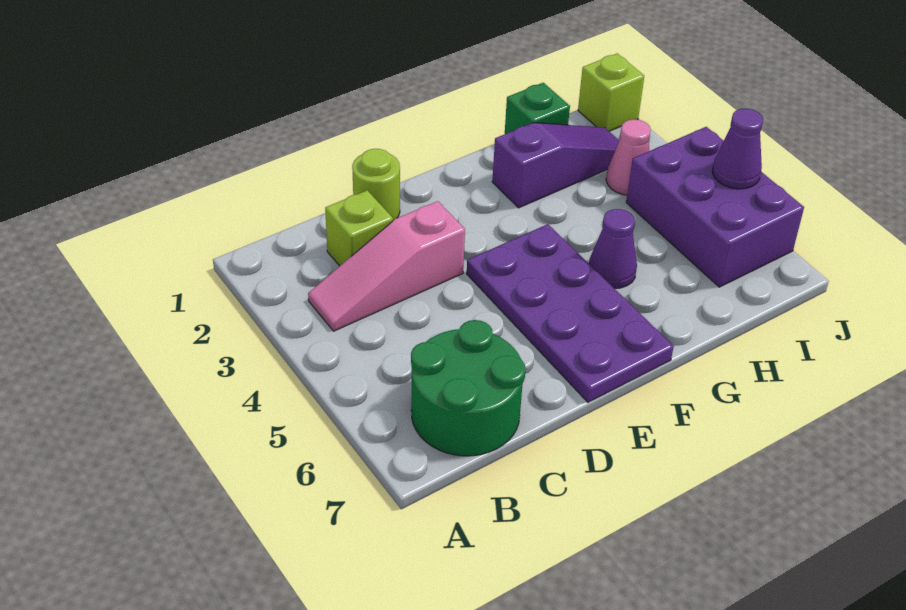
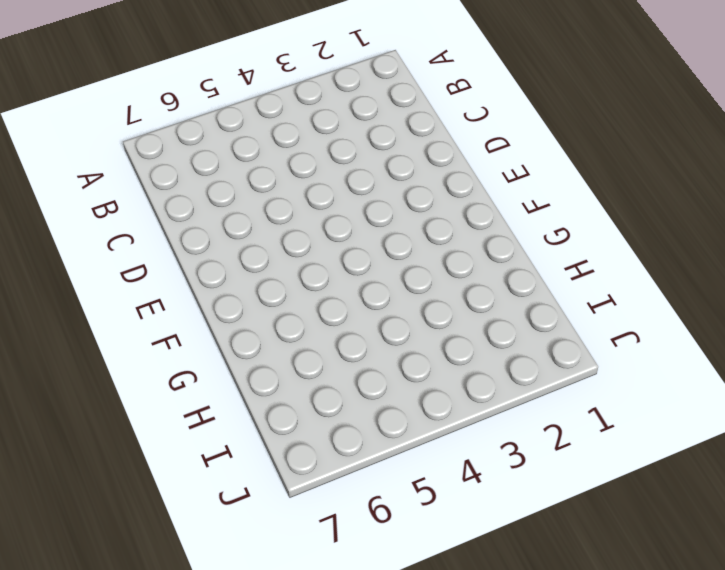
none -> pink slope B3:D3 level 1 top D
none -> green round brick B6:C7 level 1
none -> lime brick C2 level 1

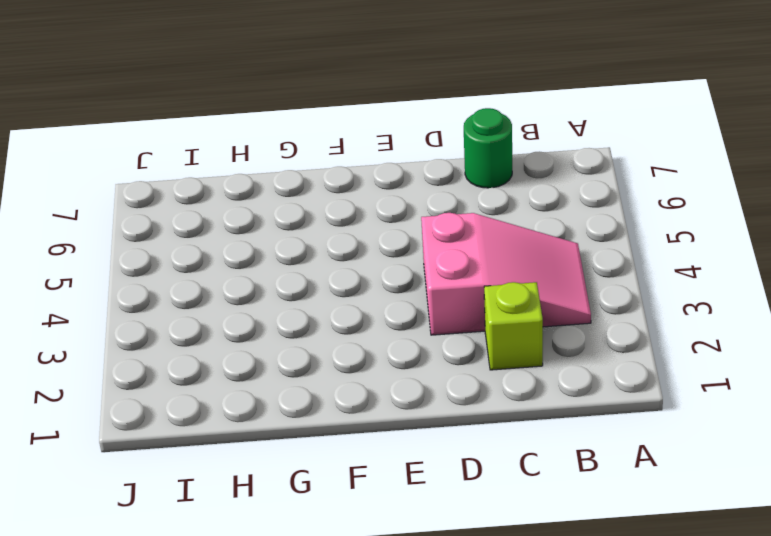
pink slope B3:D4 level 1 top D -> pink slope B3:D3 level 1 top D
green round brick C7 level 1 -> green round brick B6:C7 level 1
none -> lime round brick D1 level 1
none -> purple plate E4:F7 level 1
none -> purple slope G2:I2 level 1 top G

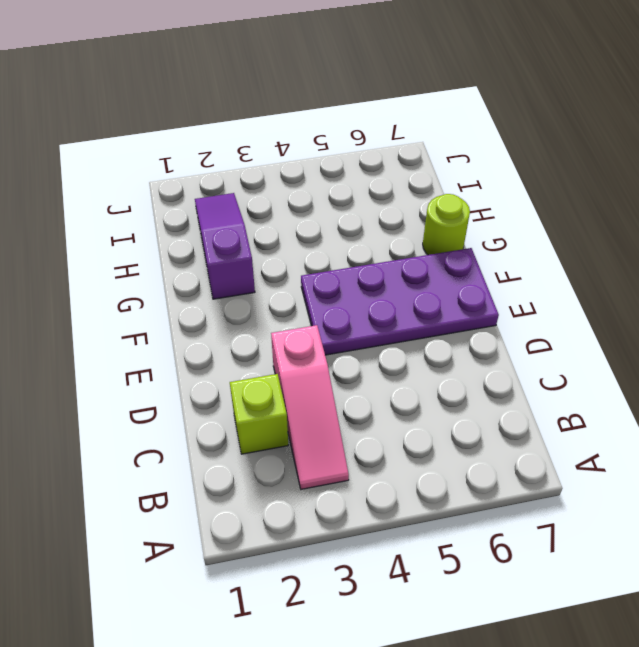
lime round brick G7 level 1 -> lime round brick D1 level 1
none -> green round brick B6:C7 level 1
none -> purple cone G5 level 1
none -> green brick H1 level 1

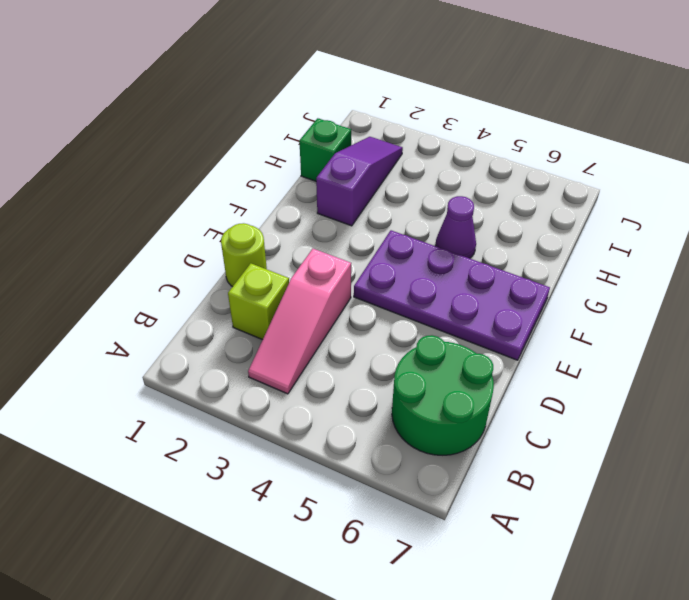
none -> pink cone I3 level 1
none -> purple brick I4:J6 level 1
none -> lime brick J1 level 1

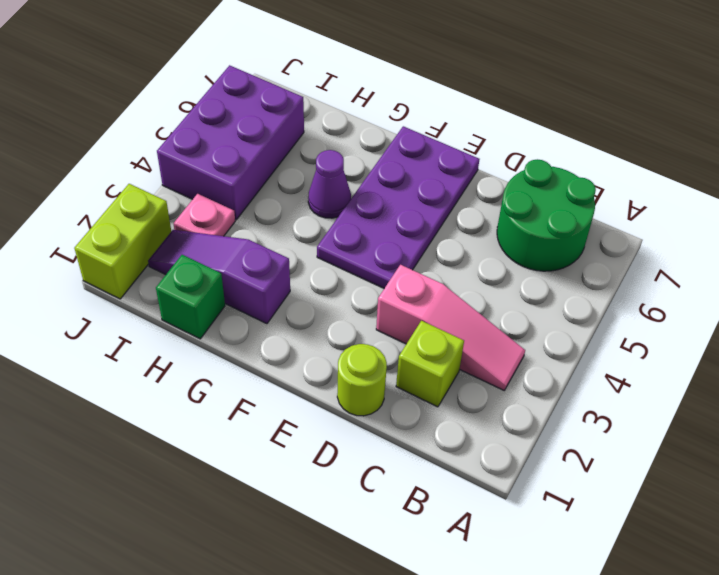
pink plate I3 level 1 -> pink cone I3 level 1
lime brick J1:J2 level 1 -> lime brick J1 level 1
none -> purple cone J5 level 2

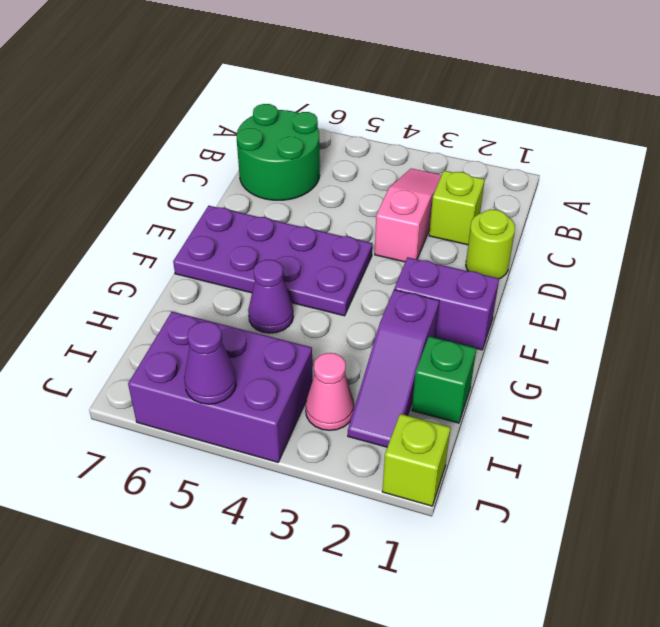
purple brick F1:F2 level 1 -> none

